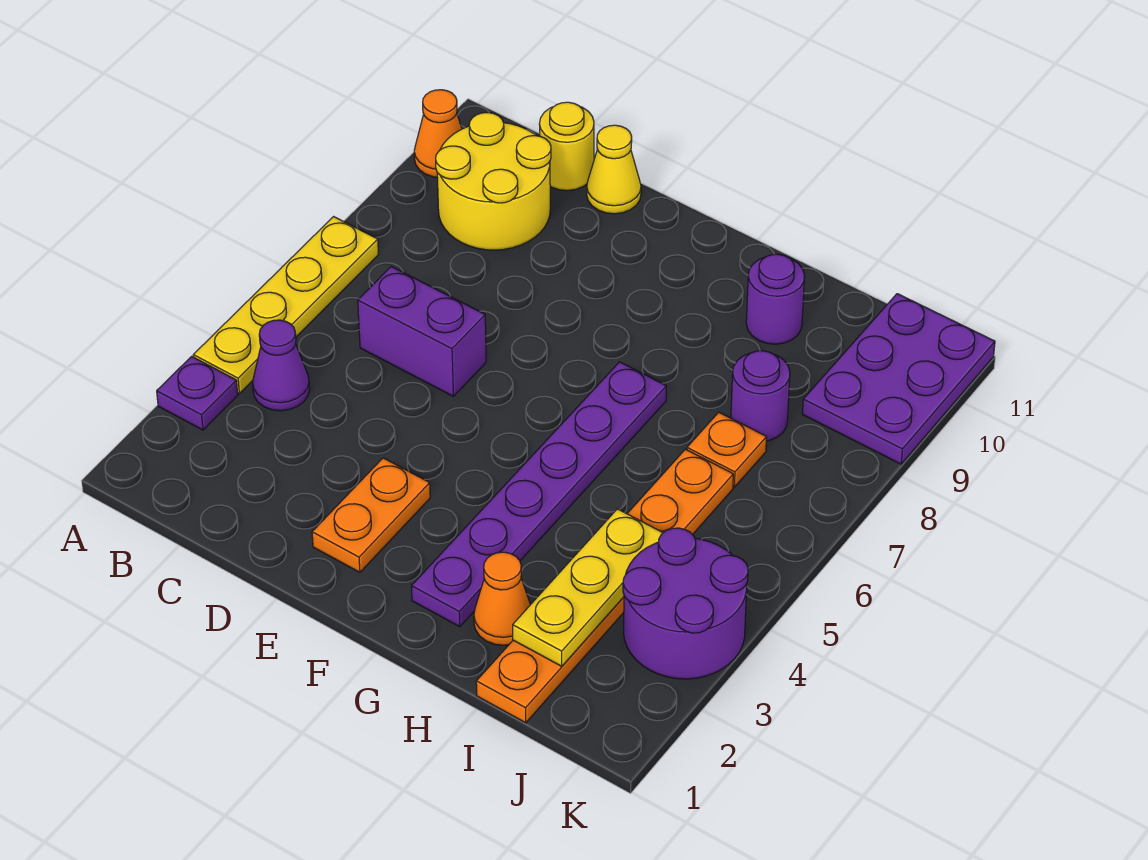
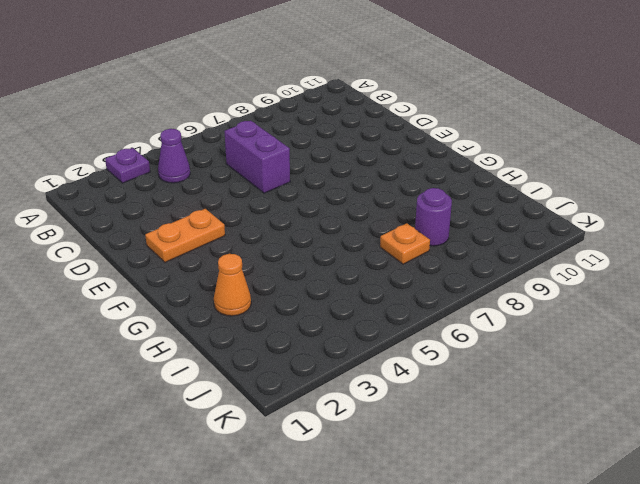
none -> yellow plate A4:A7 level 1
none -> orange cone A10 level 1
none -> yellow round brick B9:C10 level 1

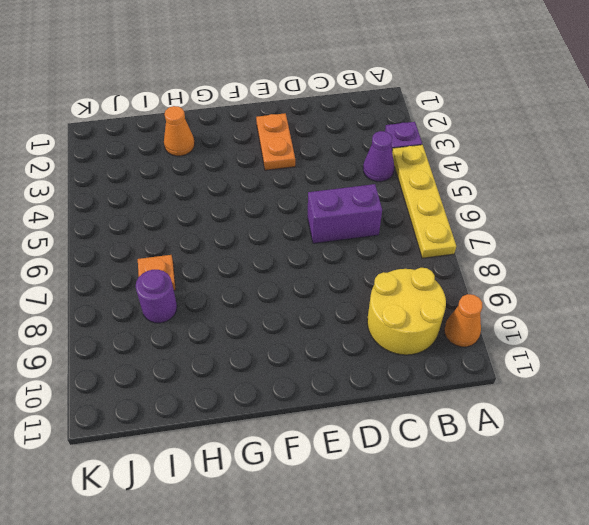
none -> yellow round brick C11 level 1
none -> yellow cone D11 level 1
none -> purple plate G2:G7 level 1

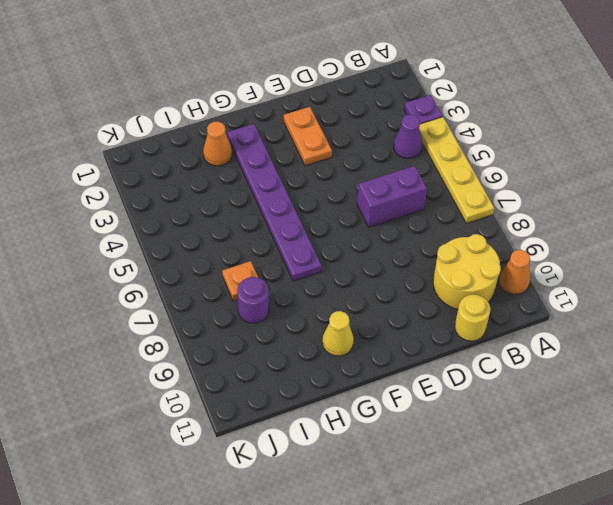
yellow cone G10 level 1 -> yellow cone D11 level 1
none -> purple round brick H10 level 1
none -> orange plate I1:I6 level 1
none -> purple round brick J3:K4 level 1

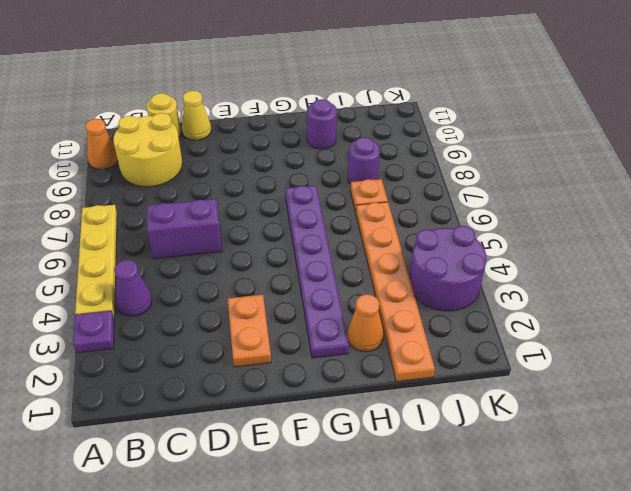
none -> purple plate J9:K11 level 1
none -> yellow plate I2:I4 level 2

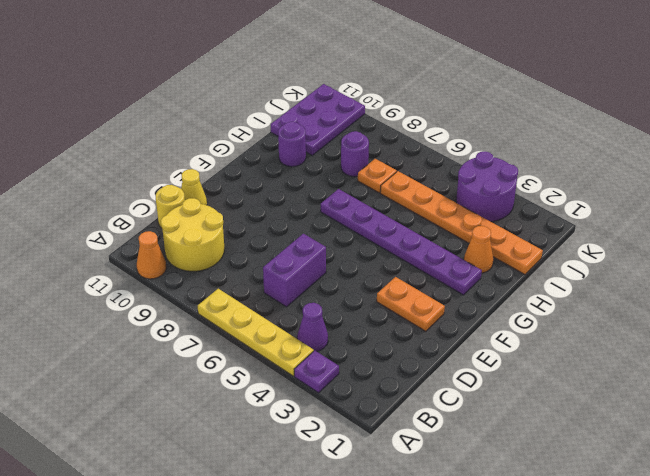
purple plate I10:K11 level 1 -> purple plate J9:K11 level 1
none -> yellow plate I2:I4 level 2

